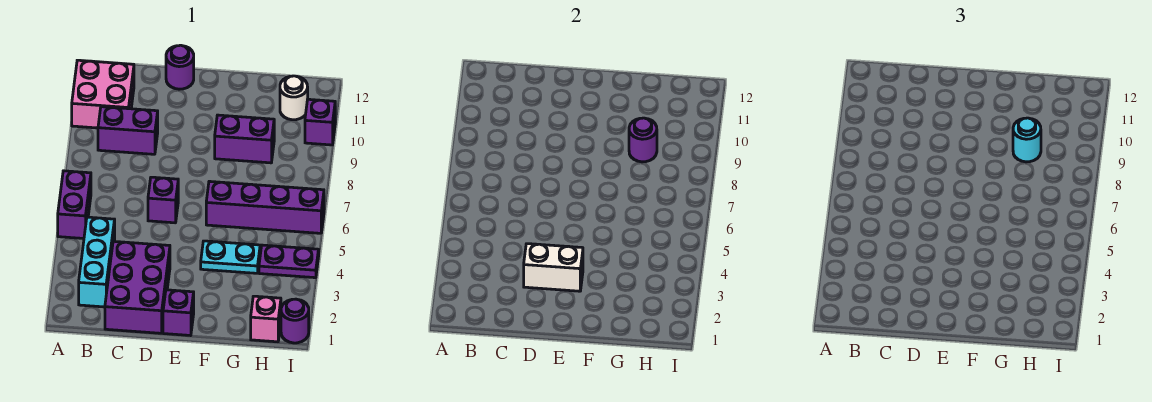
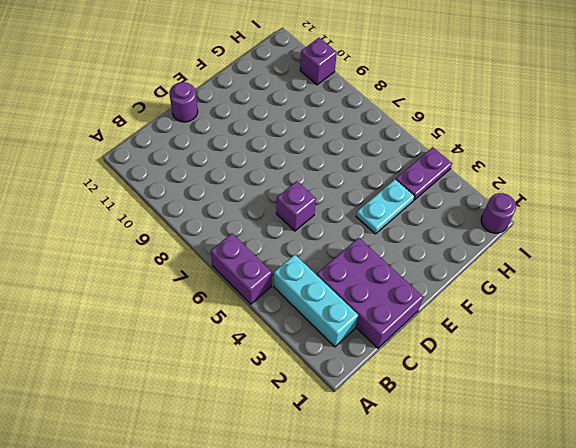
none -> pink brick A10:B11 level 1
none -> purple brick B9:C9 level 1
none -> purple brick E1 level 1

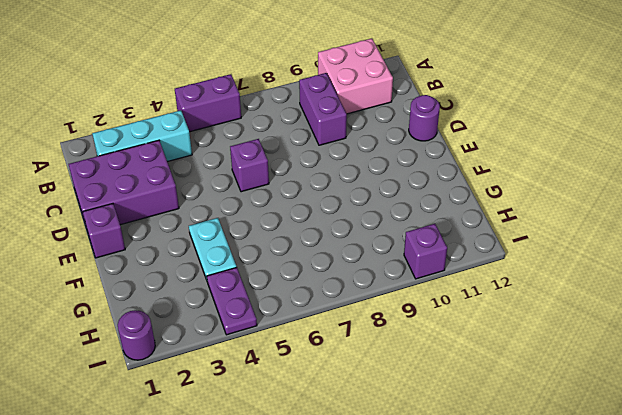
none -> purple brick F6:I6 level 1
none -> purple brick F9:G9 level 1
none -> pink brick H1 level 1

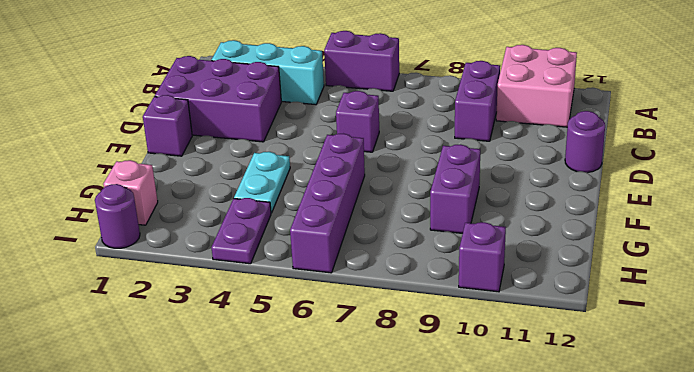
none -> white round brick H11 level 1
none -> white brick D3:E3 level 2
none -> purple round brick G9 level 2

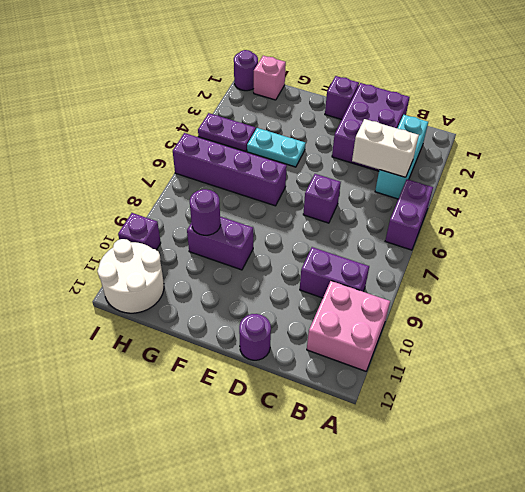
white brick B4:C4 level 2 -> white brick D3:E3 level 2
white round brick H11:I12 level 1 -> white round brick H11 level 1
none -> cyan round brick G9 level 3

